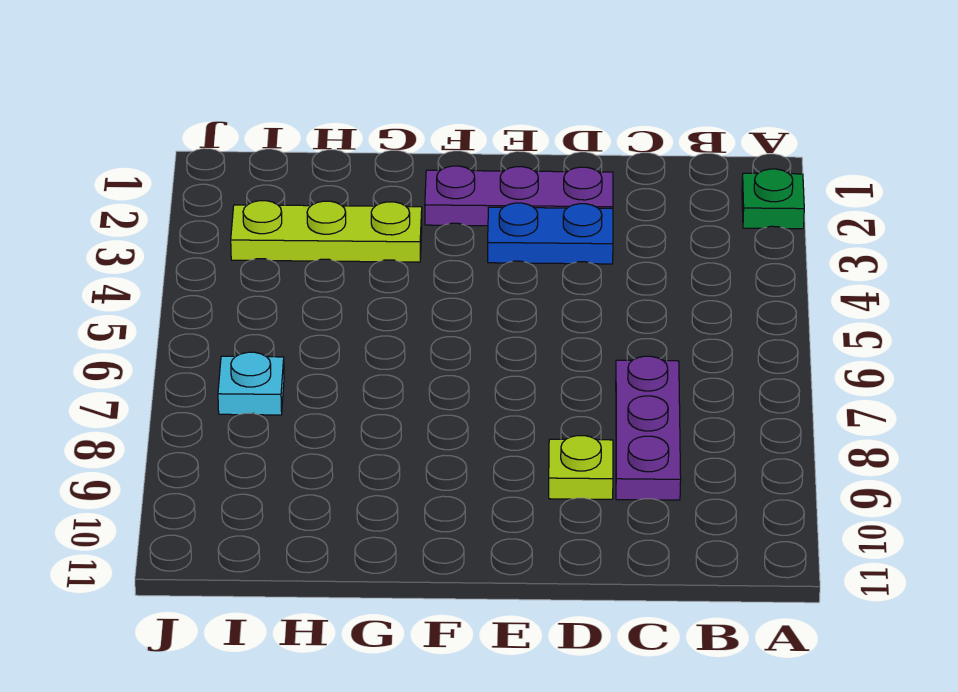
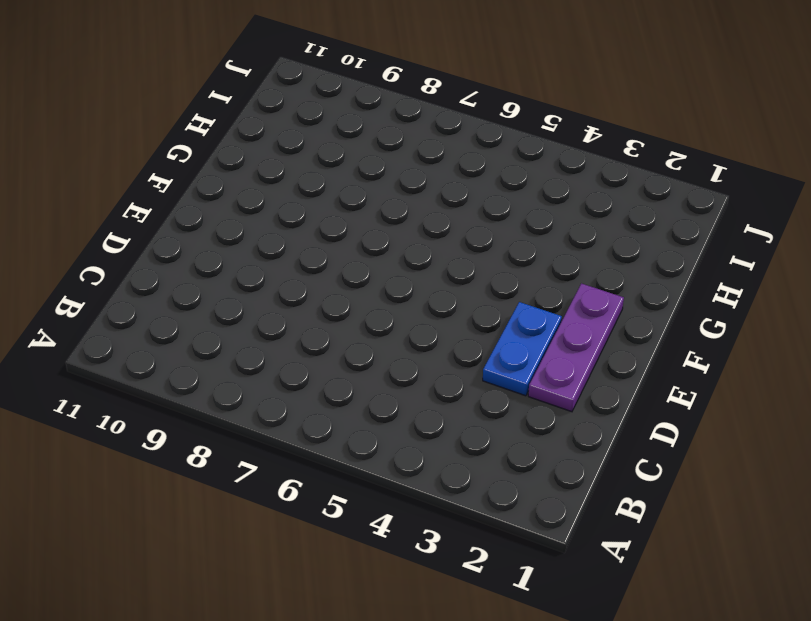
none -> green plate A2 level 1
none -> purple plate C7:C9 level 1

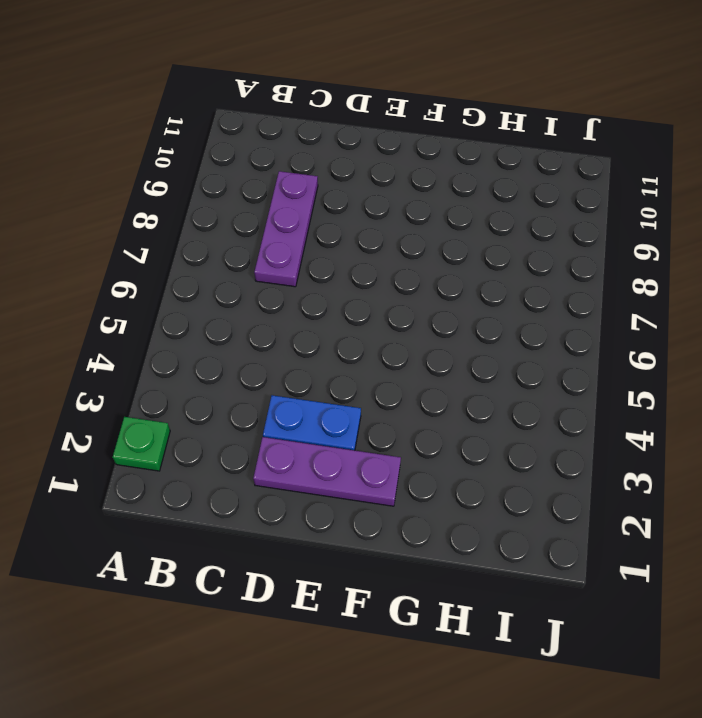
none -> lime plate D9 level 1
none -> lime plate G3:I3 level 1

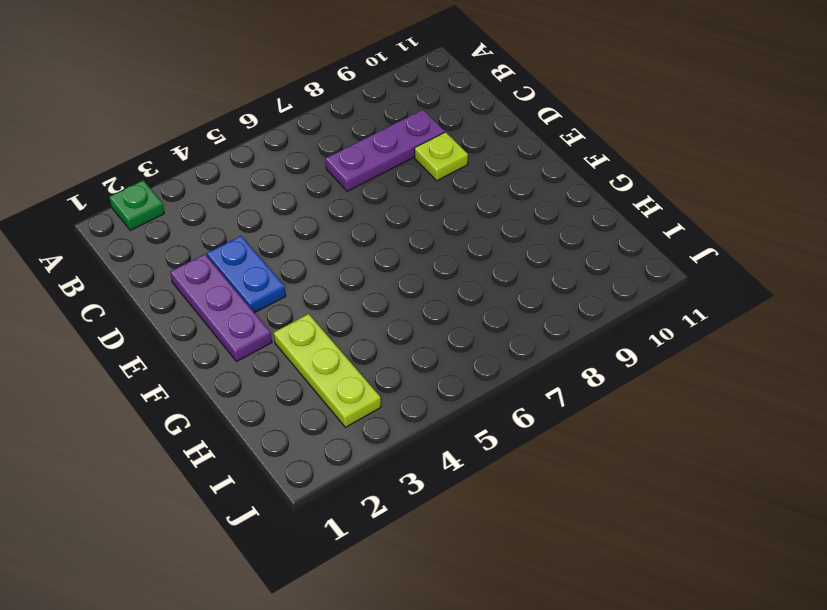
none -> cyan plate I7 level 1

